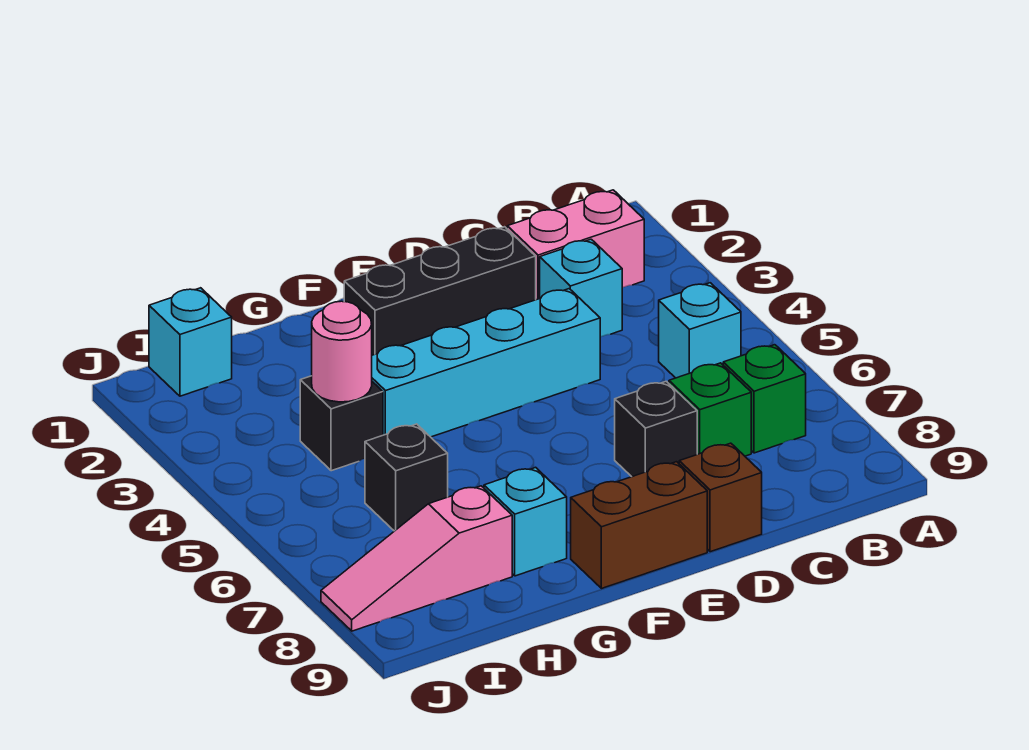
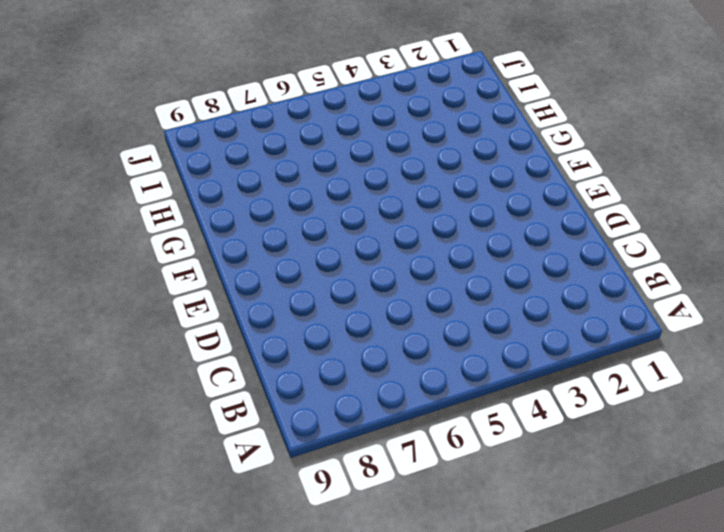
none -> pink brick B2:C2 level 1
none -> cyan brick B5 level 1
none -> green brick B7 level 1

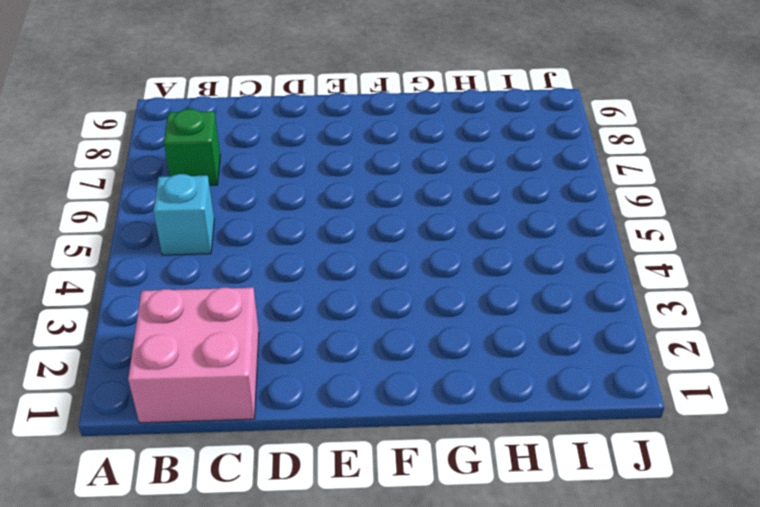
pink brick B1:C2 level 1 -> pink brick B2:C2 level 1
none -> cyan brick C3 level 1
none -> green brick C7 level 1
none -> black brick D2:F2 level 1

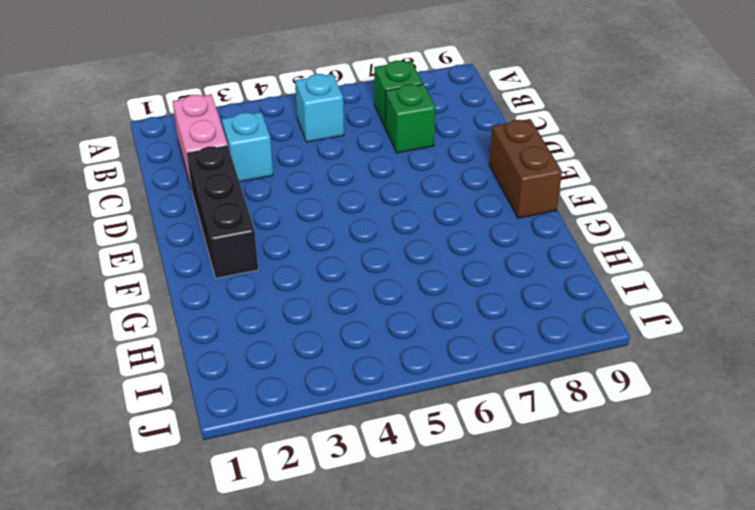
none -> cyan brick D4:G4 level 1
none -> black brick D7 level 1
none -> brown brick D9 level 1

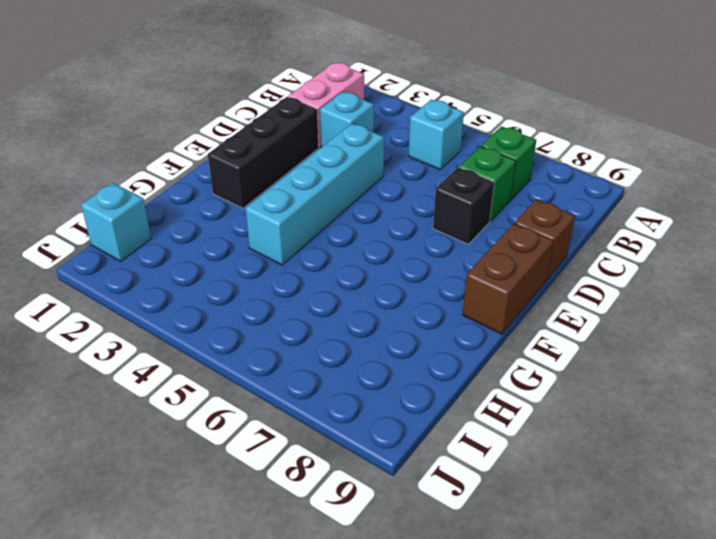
none -> cyan brick G8 level 1
none -> black brick H4 level 1
none -> black brick H6 level 1

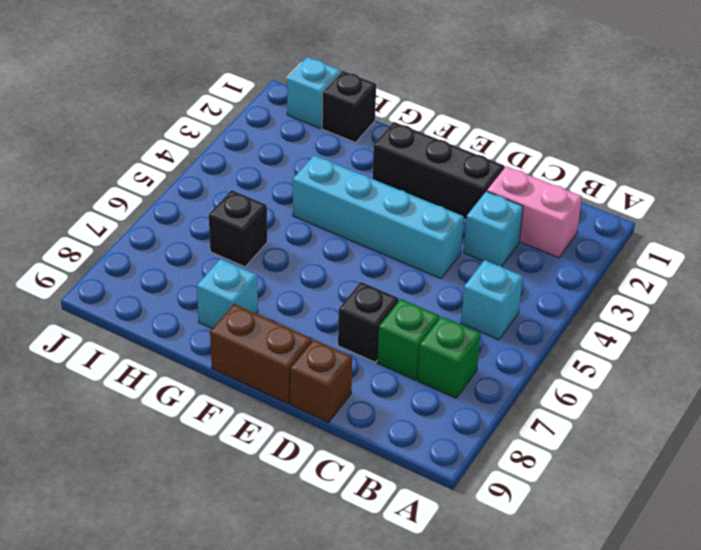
black brick H1 level 1 -> black brick H4 level 1
none -> pink slope H8:J8 level 1 top H
none -> pink round brick H4 level 2

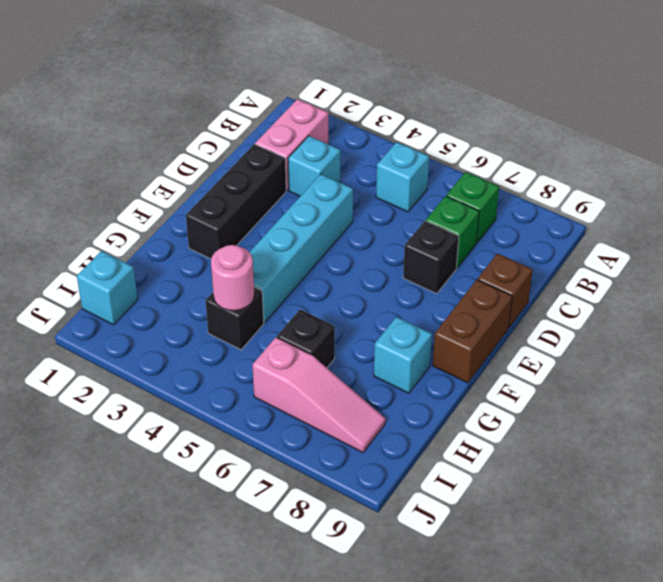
pink slope I6:I8 level 1 top 6 -> pink slope H8:J8 level 1 top H

